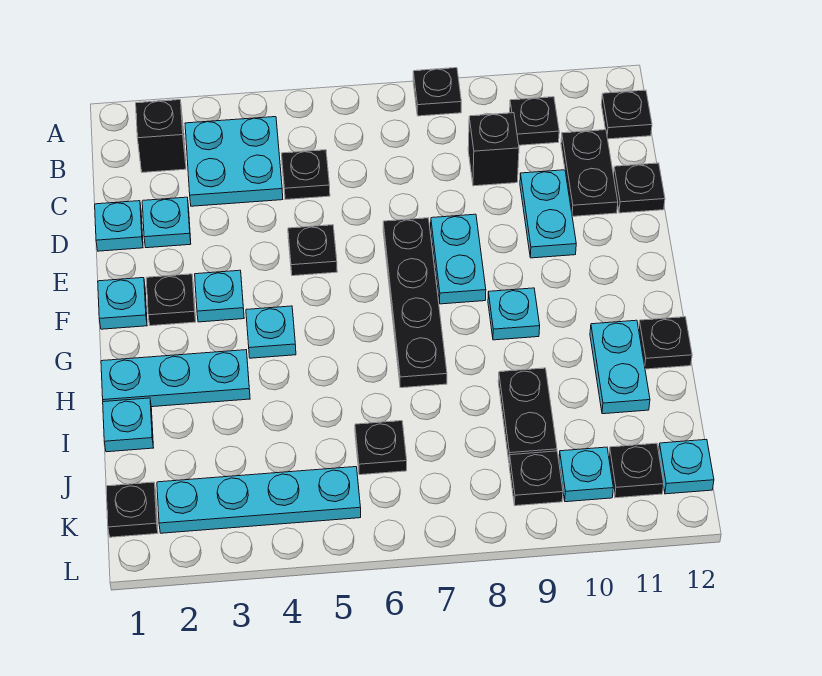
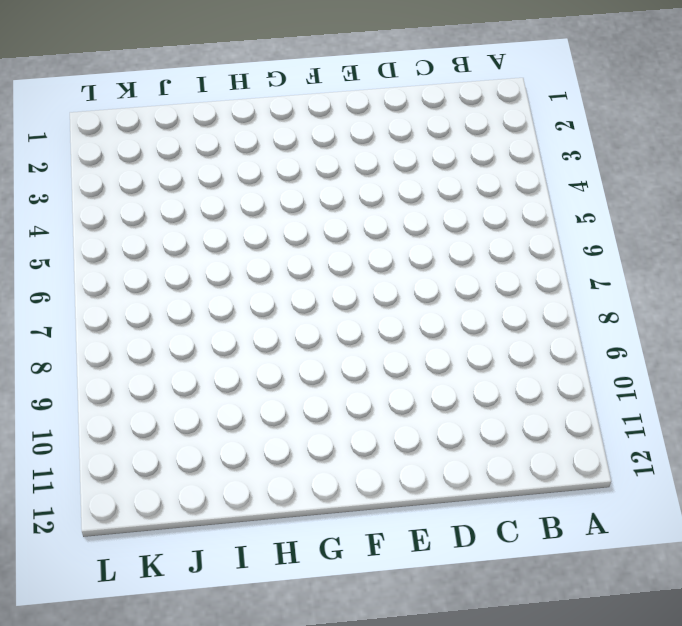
none -> black plate A8 level 1
none -> black brick B2 level 1
none -> cyan plate B3:C4 level 1
none -> black plate B10 level 1

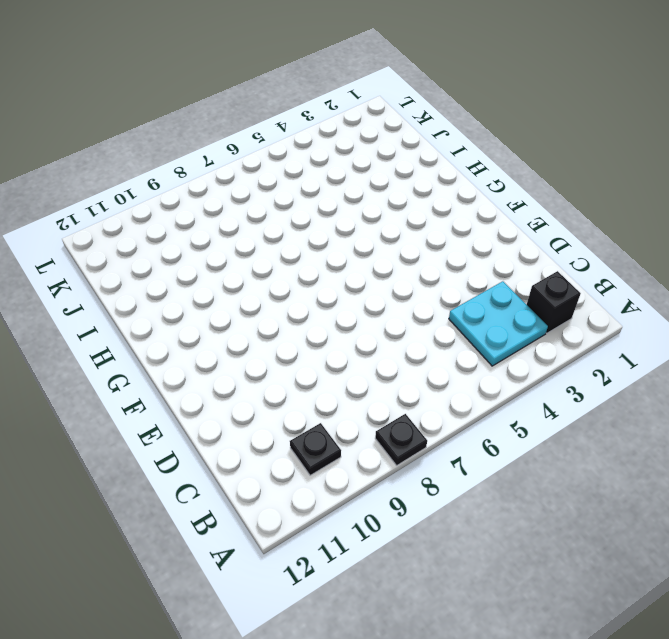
none -> black plate B12 level 1
none -> black plate C5 level 1
none -> black brick C9 level 1
none -> black plate C11:D11 level 1

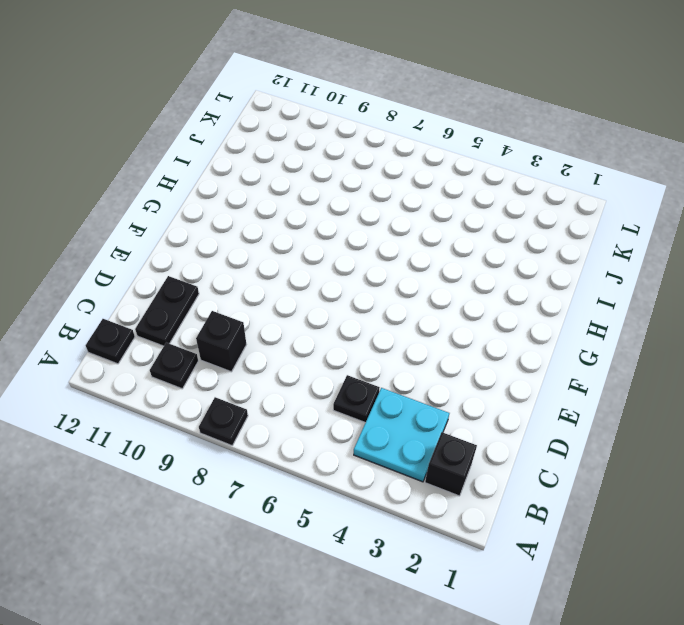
none -> cyan plate D1 level 1
none -> cyan plate D2 level 1
none -> cyan plate D10:E10 level 1
none -> black plate D12 level 1

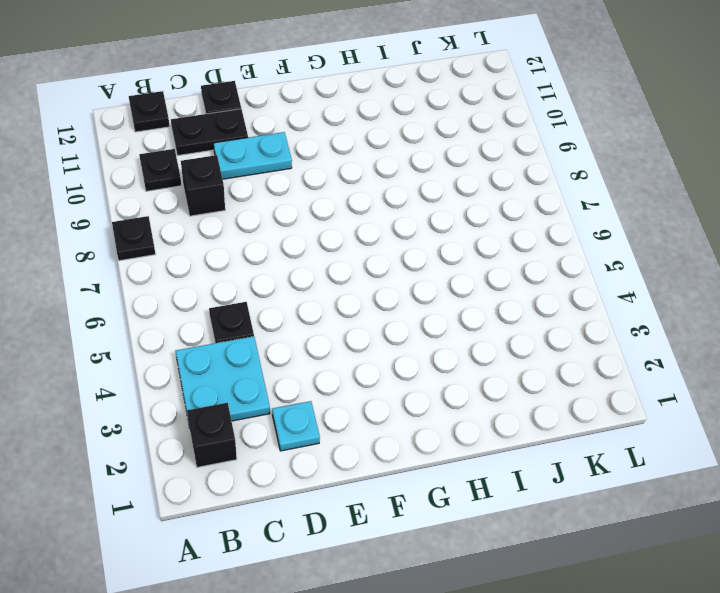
none -> cyan plate D1 level 1
none -> black plate E5 level 1
none -> black plate E7:H7 level 1
none -> cyan plate E8:F8 level 1

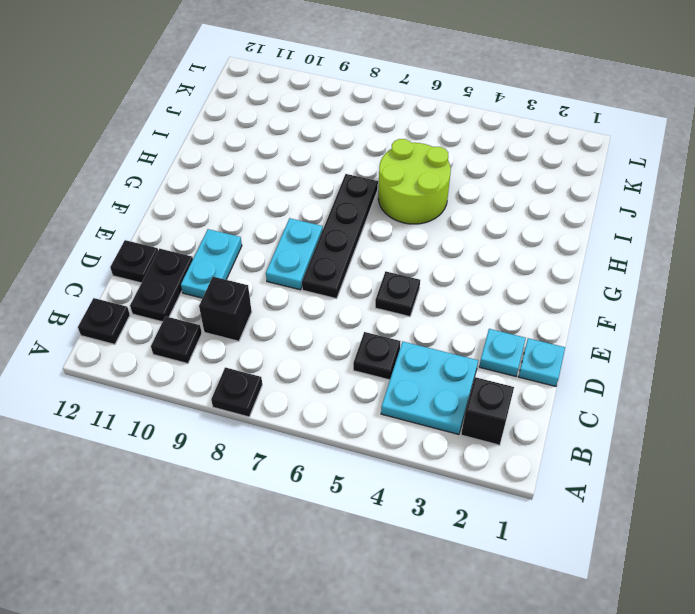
lime round brick H5:I6 level 1 -> none
none -> cyan plate F1 level 1
none -> black plate F2 level 1
none -> cyan plate F3 level 1
none -> cyan plate G4 level 1

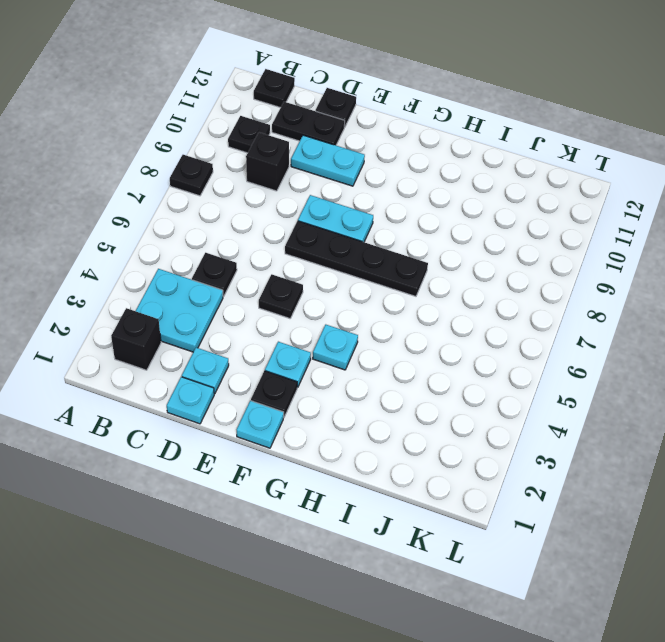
none -> cyan plate G9 level 1
none -> cyan plate H1:H3 level 1
none -> cyan plate H11:I11 level 1
none -> black plate H12 level 1

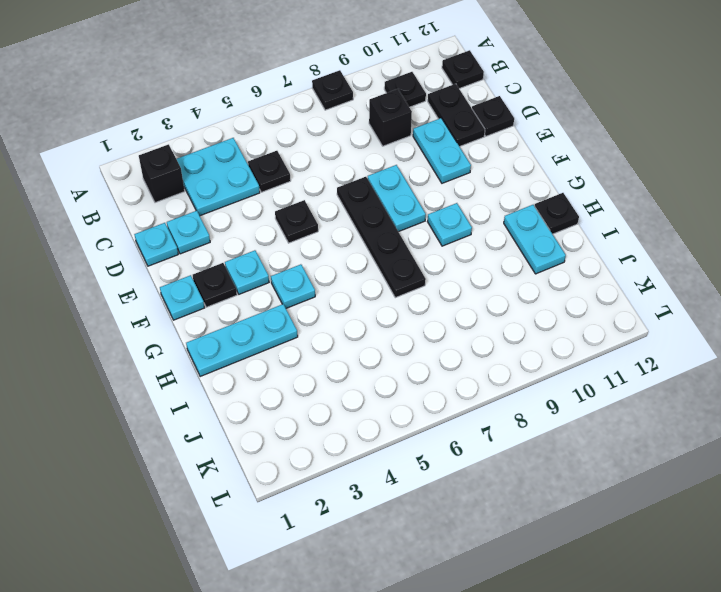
none -> cyan plate I1 level 1
none -> black plate I9:J9 level 1
none -> black plate J6 level 1
none -> black plate K1 level 1

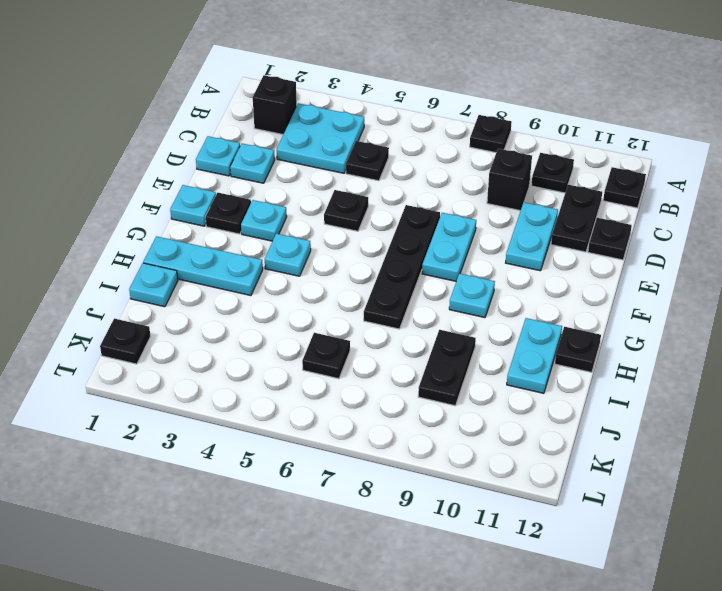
none -> cyan plate K2:K5 level 1
none -> black plate K9 level 1
none -> cyan plate K10 level 1
none -> black plate K11 level 1

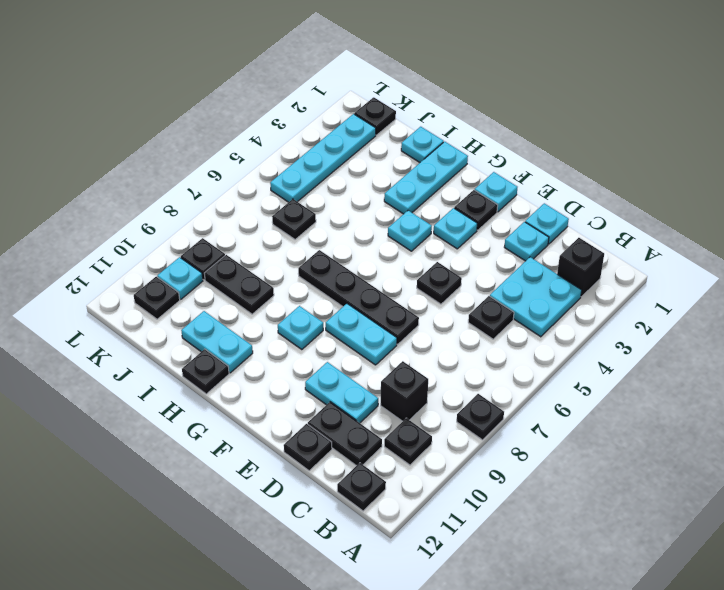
none -> cyan plate K12 level 1

